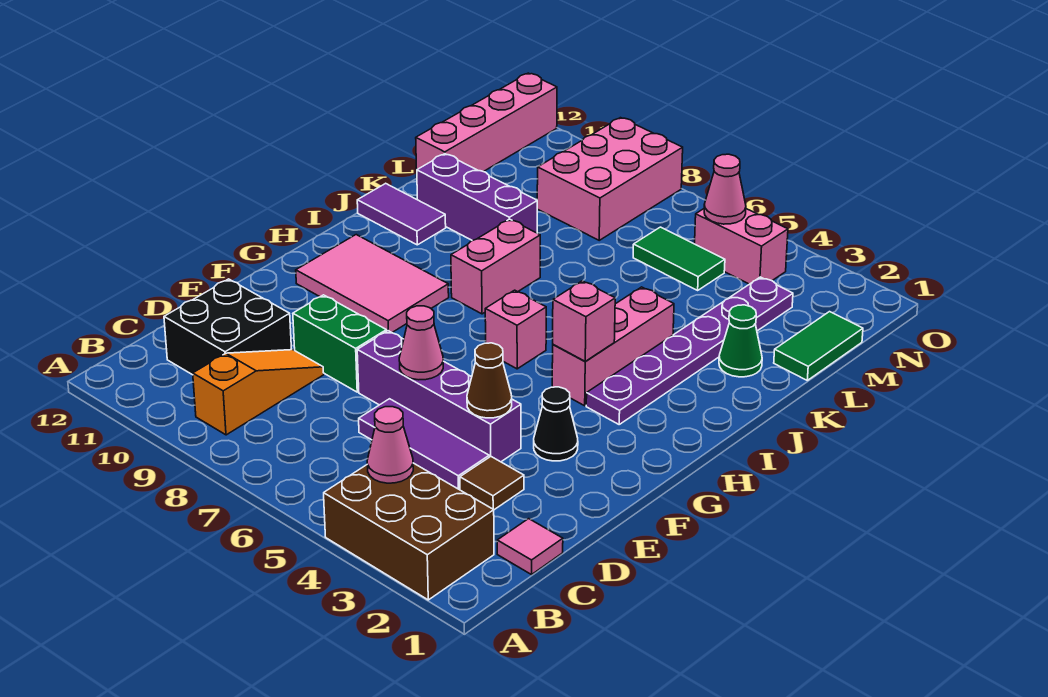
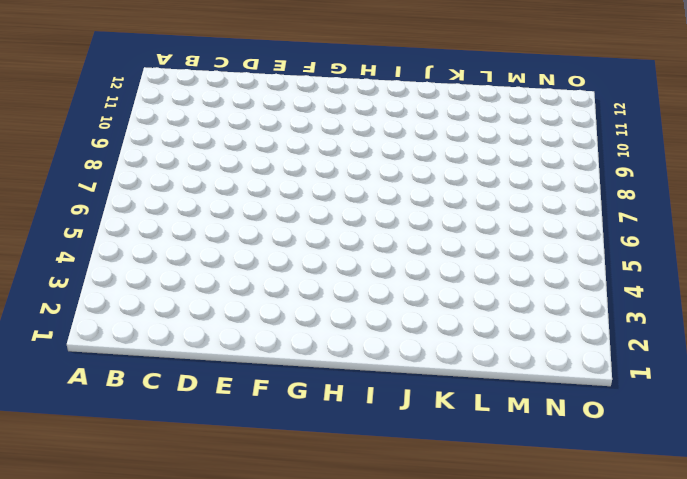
none -> brown brick A2:B4 level 1
none -> orange slope B9:D9 level 1 top B
none -> pink tile C1 level 1

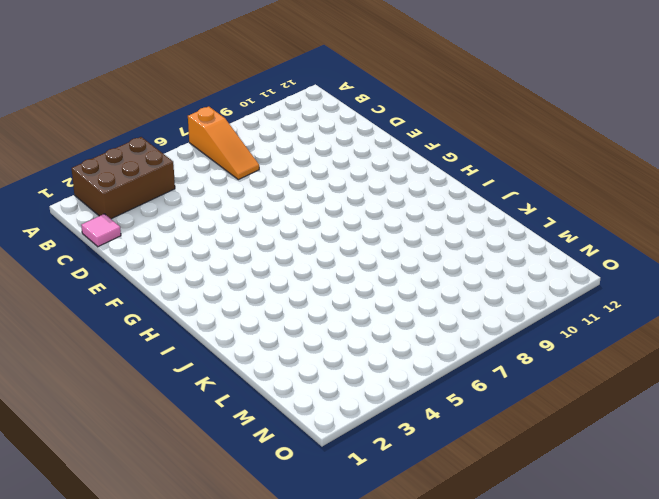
orange slope A7:C7 level 1 top A -> orange slope B9:D9 level 1 top B
none -> black brick C10:D11 level 1
none -> brown tile D3 level 1
none -> purple tile D4:D6 level 1

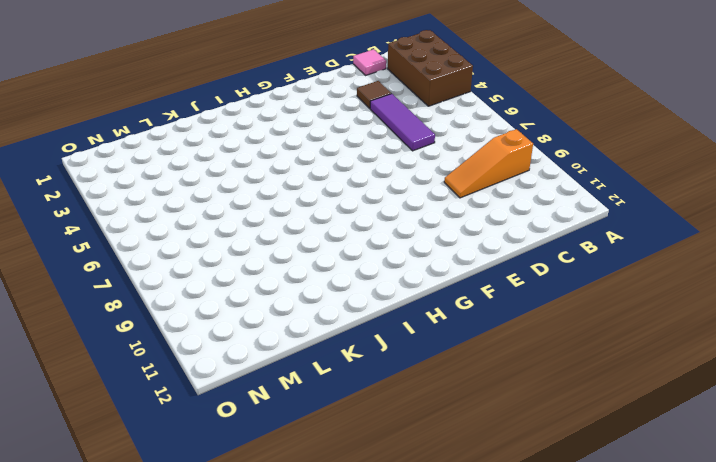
none -> black brick C10:D11 level 1
none -> purple brick E4:E7 level 1
none -> green brick E8:E9 level 1

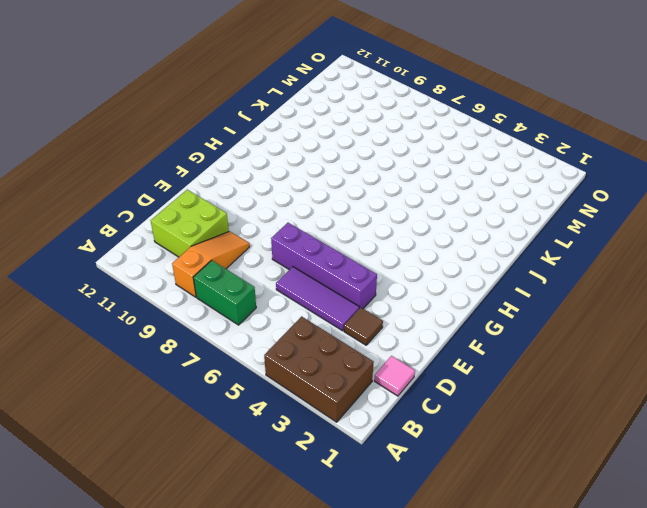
green brick B7:B8 level 1 -> green brick E8:E9 level 1
lime brick C10:D11 level 1 -> black brick C10:D11 level 1
none -> black cone F3 level 1
none -> pink tile G9:H11 level 1
none -> purple plate H3:M3 level 1

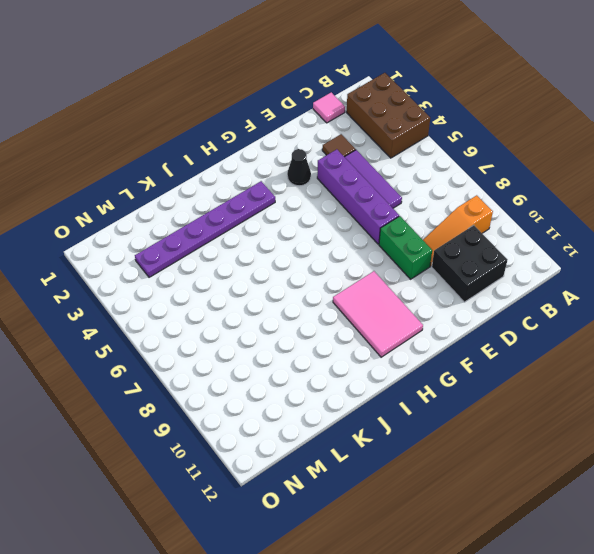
none -> pink brick H4:J4 level 1
none -> pink brick H6 level 1
none -> pink brick I8:J8 level 1

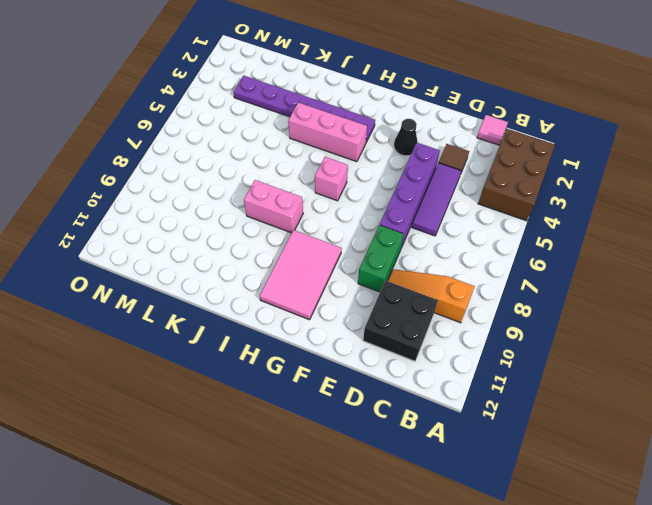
none -> purple tile J11:J12 level 1
none -> green cone K2 level 1
none -> purple brick K9:K11 level 1

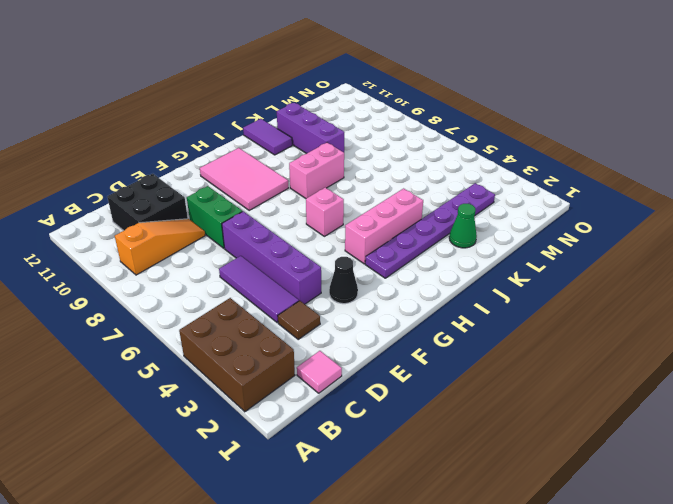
none -> green tile L1:M1 level 1
none -> pink brick L12:O12 level 1
none -> green tile M5:M6 level 1

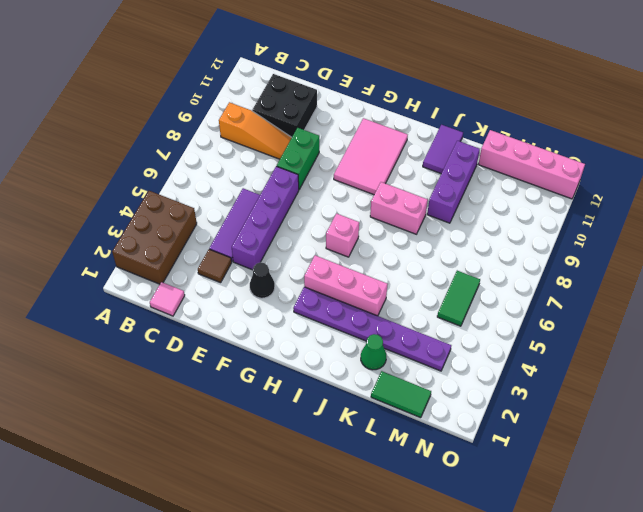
none -> pink brick M8:O9 level 1
none -> pink brick N4:N5 level 1
none -> pink cone B4 level 2

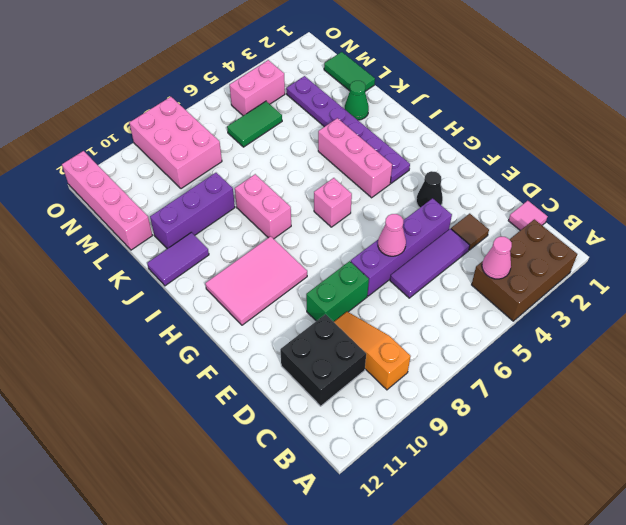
none -> brown cone E4 level 2
none -> pink brick H4 level 2
none -> pink cone N5 level 2

